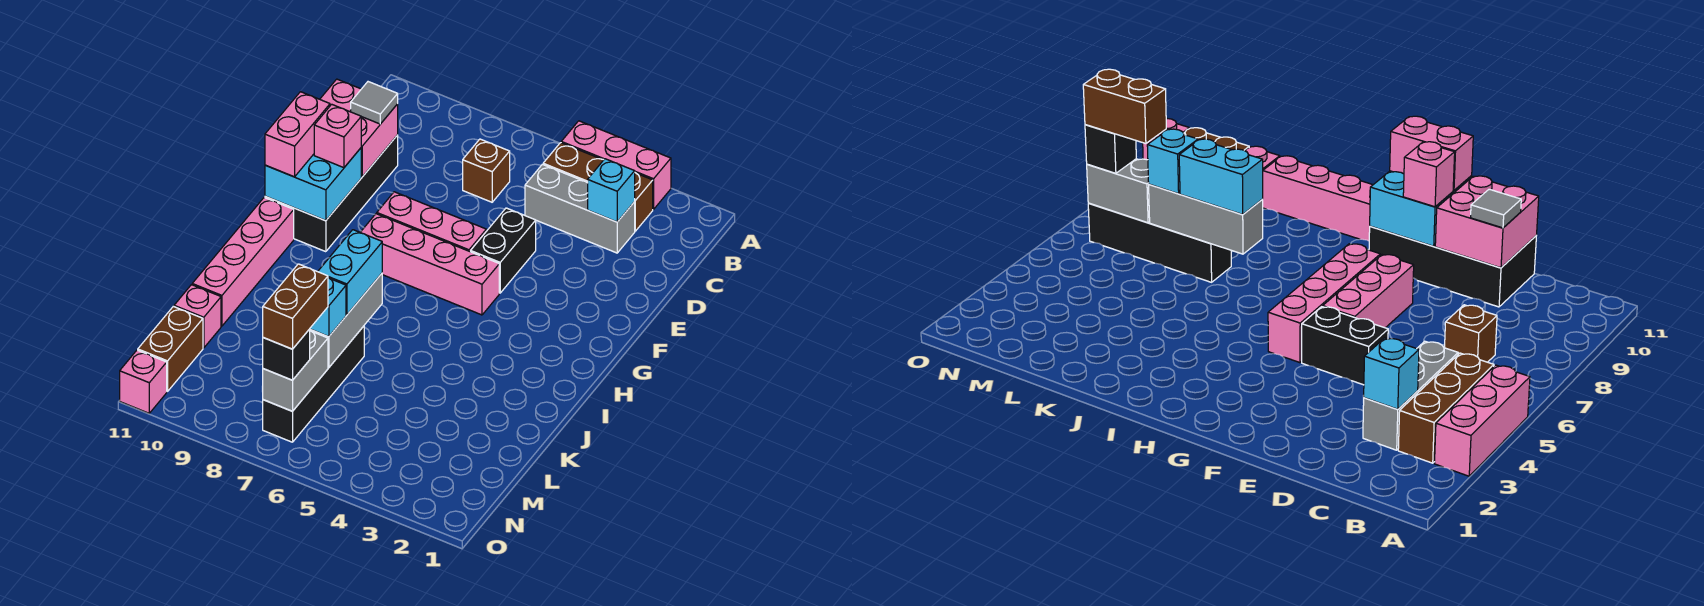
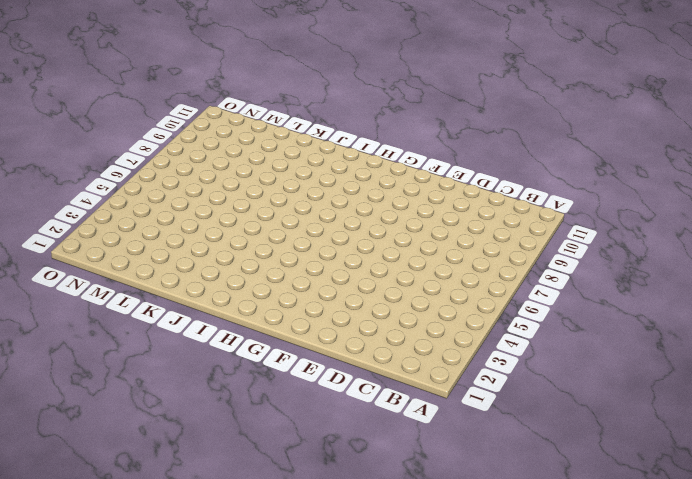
none -> pink brick A3:A5 level 1
none -> brown brick B3:B5 level 1
none -> grey brick C3:C5 level 1

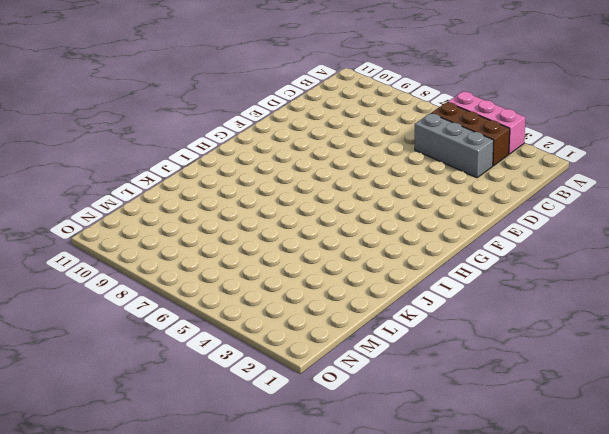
none -> brown brick C7 level 1
none -> black brick D10:G11 level 1
none -> black brick E5:F5 level 1

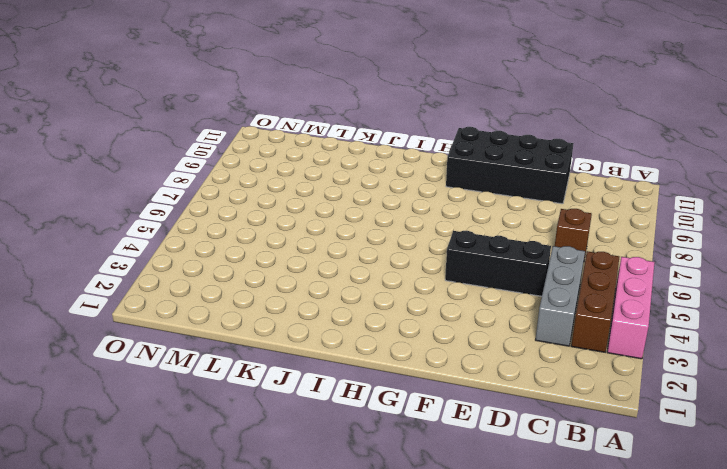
black brick D5:F5 level 1 -> black brick E5:F5 level 1
none -> pink brick F6:F8 level 1
none -> pink brick G5:G8 level 1
none -> pink brick H11:K11 level 1

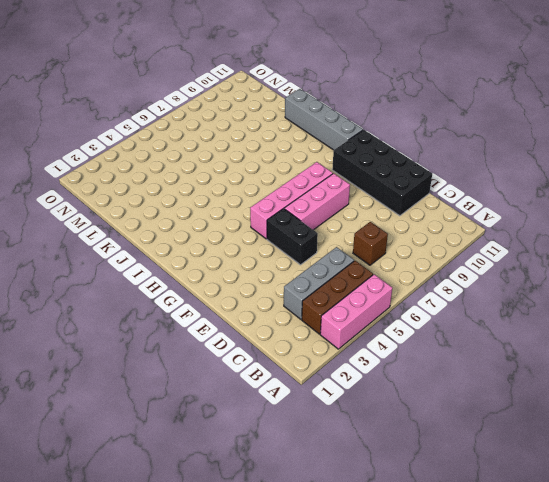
grey brick H11:K11 level 1 -> pink brick H11:K11 level 1
none -> black brick K7:N7 level 1
none -> pink brick L11 level 1
none -> brown brick M11:N11 level 1

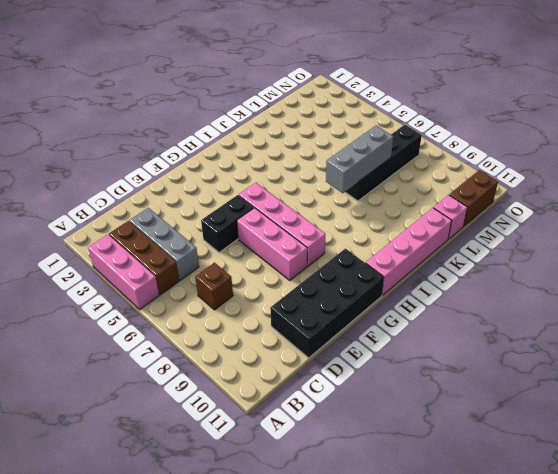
none -> pink brick O11 level 1
none -> cyan brick C3 level 2
none -> pink brick D10:E11 level 2

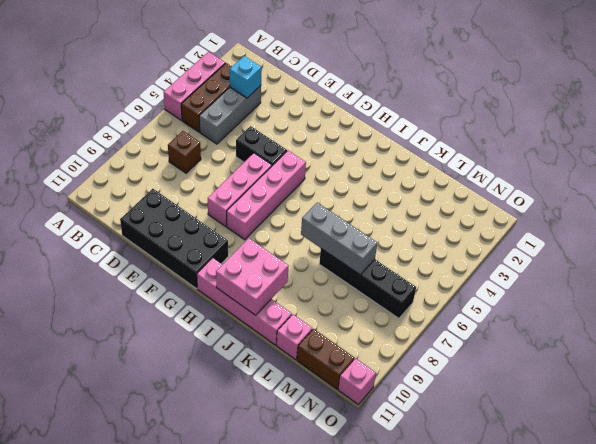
pink brick I10:J11 level 2 -> pink brick D10:E11 level 2
none -> cyan brick F10:G11 level 2
none -> grey brick M7:N7 level 2
none -> grey tile D10 level 3

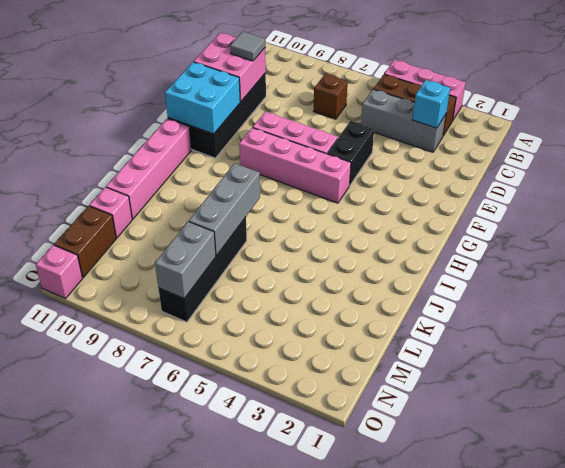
none -> pink brick F10 level 3
none -> pink brick F11:G11 level 3
none -> cyan brick J7:K7 level 3

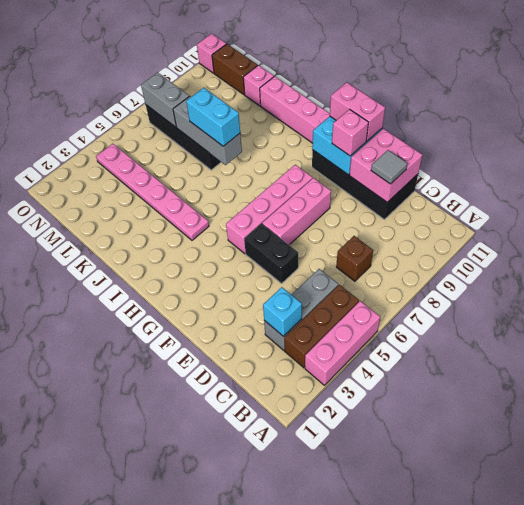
pink plate I4:N4 level 1 -> none
none -> cyan brick L7 level 3
none -> black brick N7 level 3
none -> brown brick M7:N7 level 4

